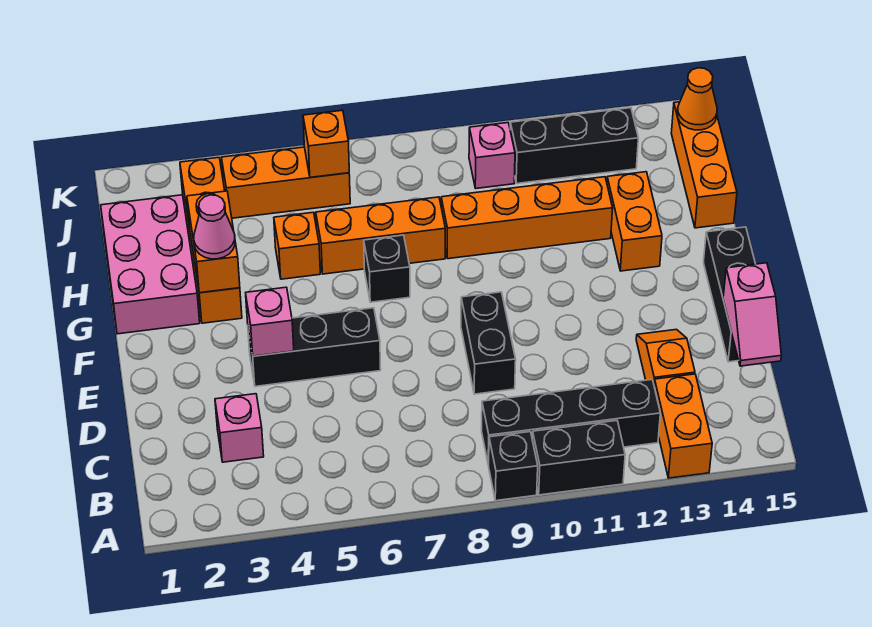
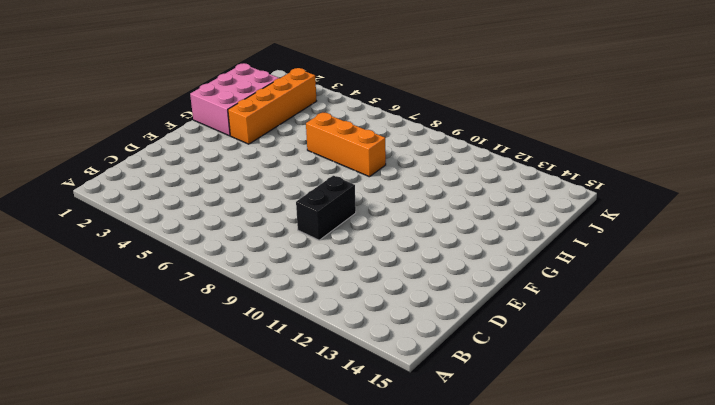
none -> black brick A9 level 1
none -> black brick A10:A11 level 1
none -> orange brick A13:B13 level 1

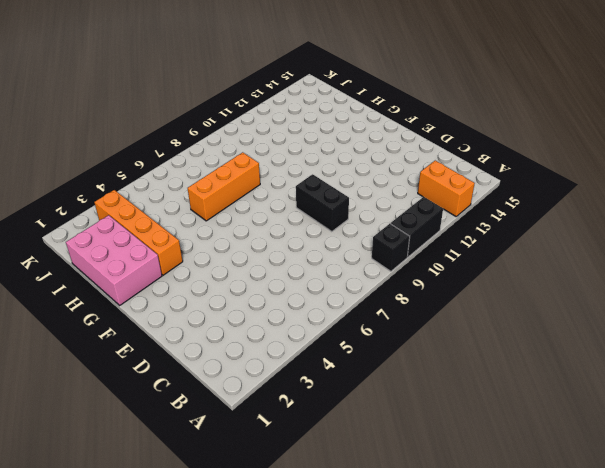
none -> black brick B9:B12 level 1
none -> pink brick C3 level 1
none -> orange slope C13:D13 level 1 top C

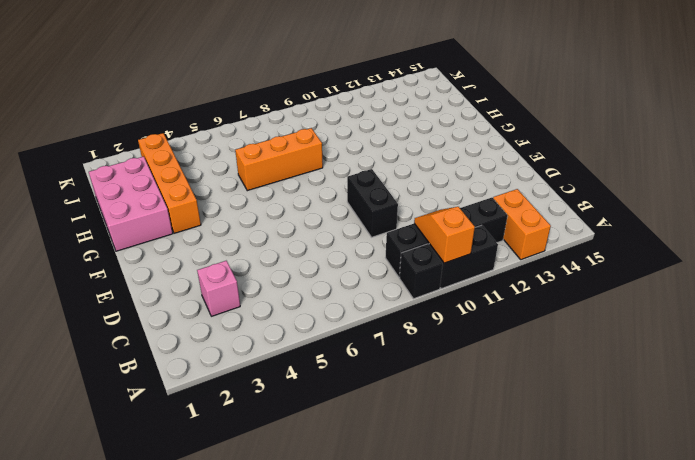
orange slope A10:B10 level 2 top A -> orange slope C13:D13 level 1 top C
none -> black brick D15:F15 level 1
none -> black brick E4:E6 level 1
none -> black brick G7 level 1

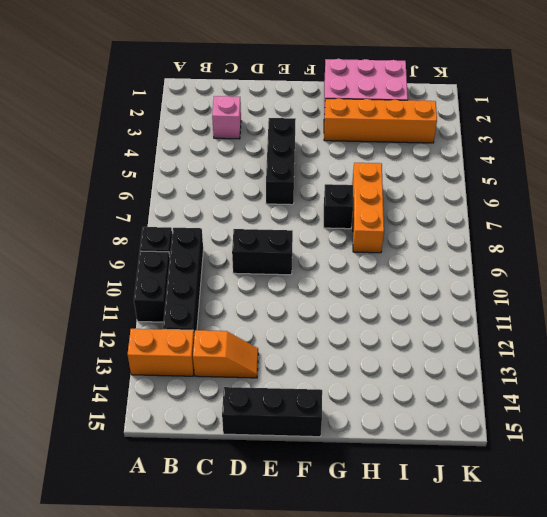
none -> orange brick G13:H13 level 1
none -> orange brick H5 level 1
none -> orange brick H9:H12 level 1

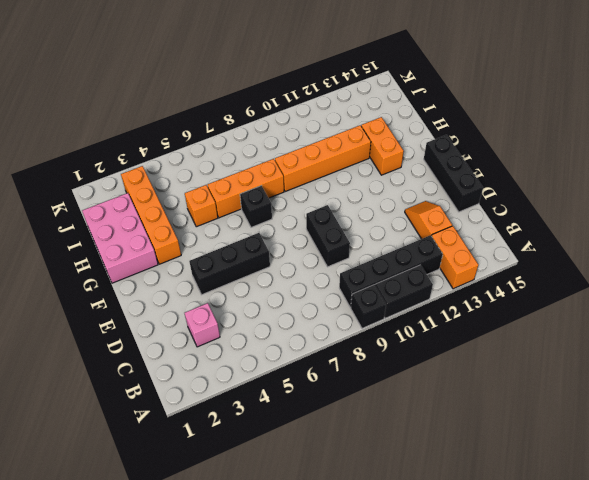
none -> orange brick H15:J15 level 1
none -> orange brick J4:J6 level 1
none -> pink brick J10 level 1

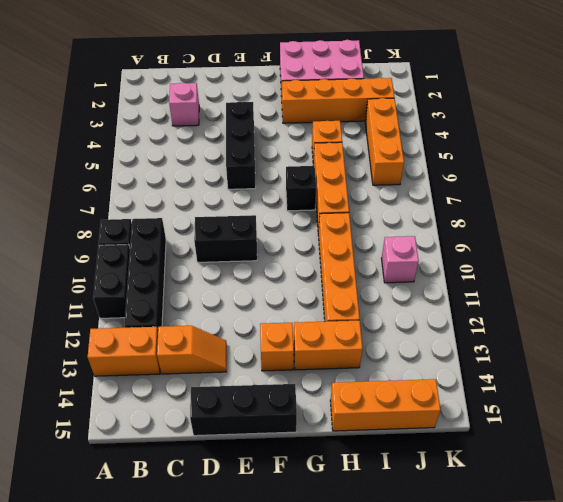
orange brick F13 level 1 -> orange brick J6 level 2
none -> black brick J11:J13 level 1
none -> pink slope C15:D15 level 2 top D
none -> pink brick E4 level 2

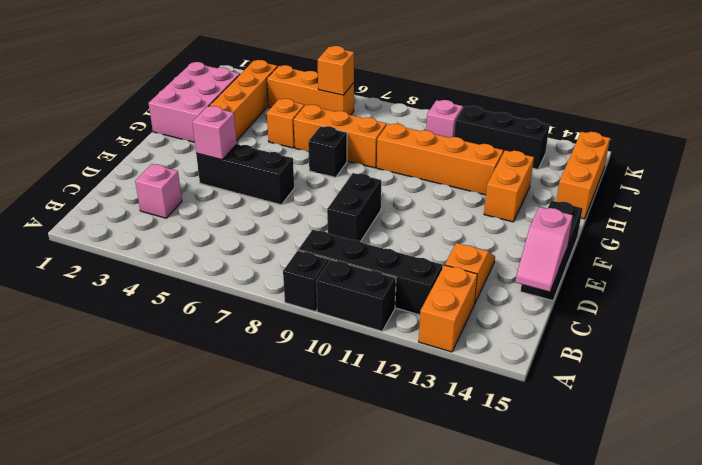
none -> orange brick G3:H3 level 2
none -> orange cone J15 level 2
none -> pink cone G3 level 3

